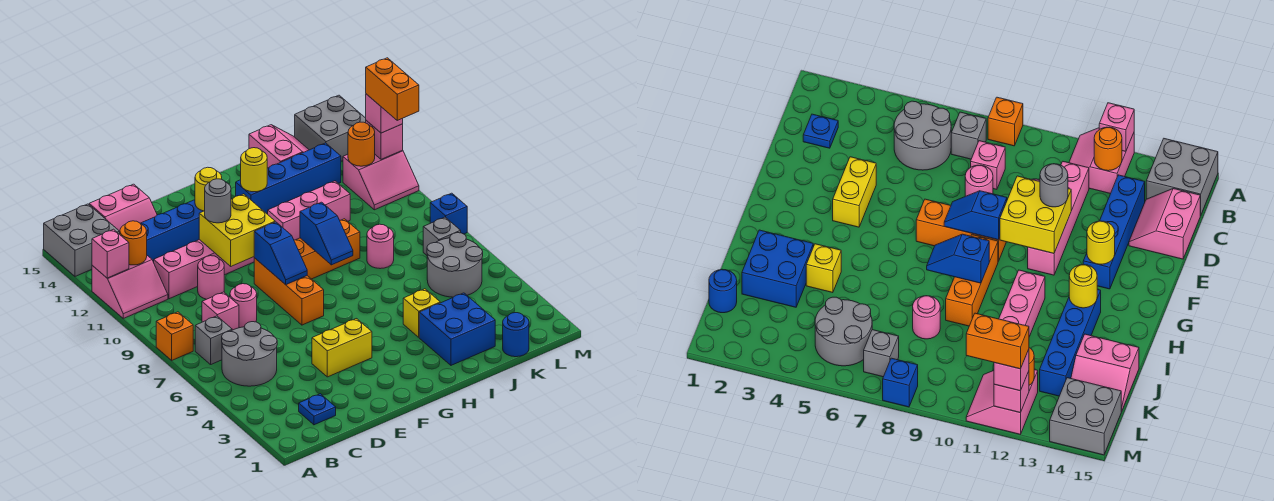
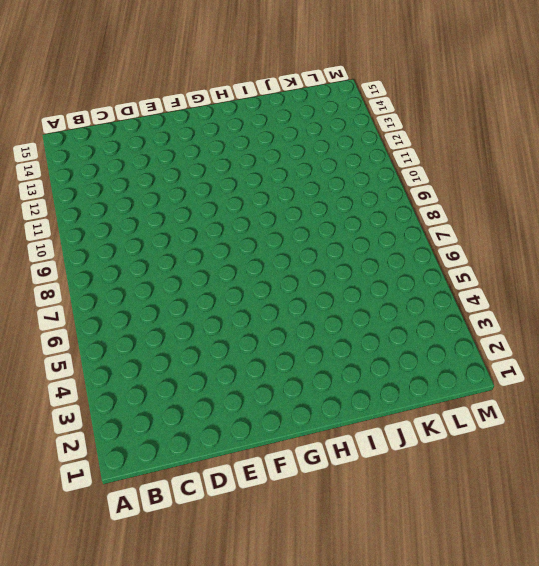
none -> orange brick A8 level 1
none -> pink slope A11:B12 level 1 top 12
none -> grey brick A14:B15 level 1
none -> grey round brick B5:C6 level 1

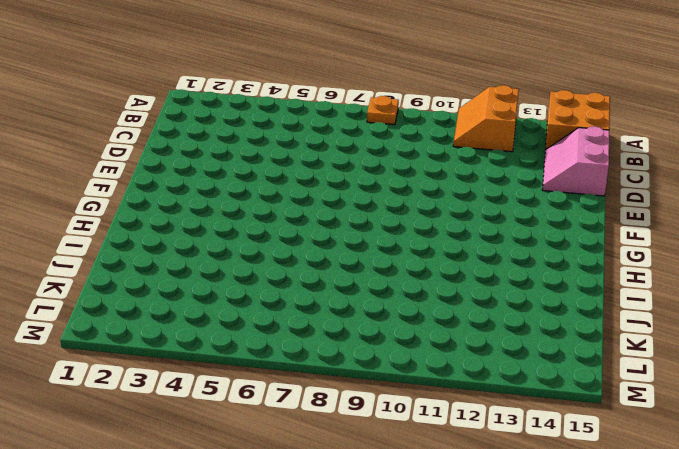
orange plate A8 level 1 -> orange brick A8 level 1
orange slope A11:B12 level 1 top 12 -> pink slope A11:B12 level 1 top 12
orange brick A14:B15 level 1 -> grey brick A14:B15 level 1
none -> grey round brick B5:C6 level 1
none -> grey brick B7 level 1
none -> blue plate C2 level 1
none -> pink brick C8 level 1

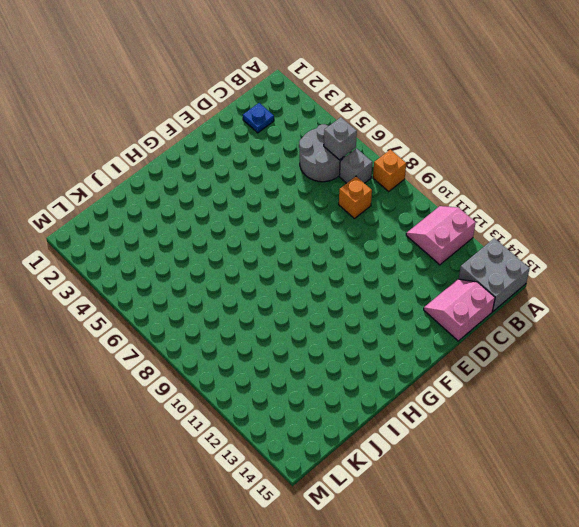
grey brick B6 level 2 -> grey brick L7 level 1
orange brick C8 level 1 -> pink brick C8 level 1
none -> pink brick C11:F11 level 1
none -> blue brick C13:F13 level 1
none -> pink round brick D8 level 1
none -> pink round brick D10 level 1

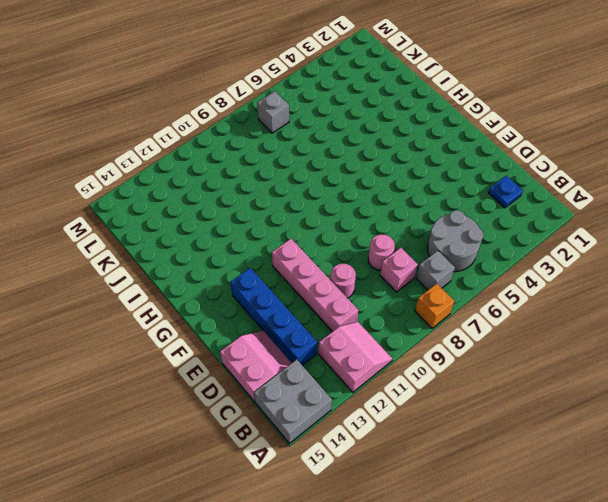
none -> yellow brick E4:F4 level 1
none -> orange brick F7:F9 level 1
none -> orange brick G9:I9 level 1
none -> pink brick H11:J11 level 1

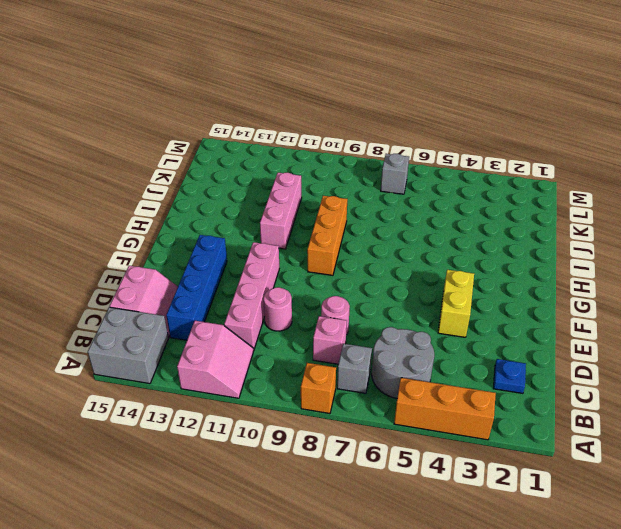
orange brick A3:A5 level 1 -> orange brick F7:F9 level 1
none -> blue brick H13:K13 level 1
none -> blue brick I2:J3 level 1
none -> yellow brick I4 level 1
none -> pink round brick J8 level 1

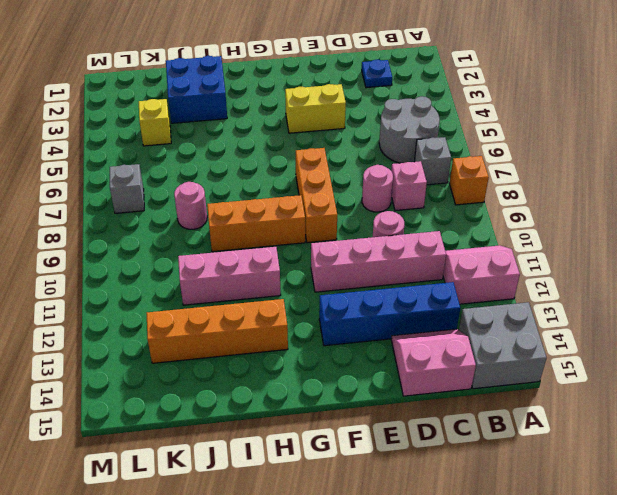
orange brick H13:K13 level 1 -> blue brick H13:K13 level 1
yellow brick K4 level 1 -> yellow brick I4 level 1
none -> pink slope J14:K15 level 1 top J
none -> blue round brick K1 level 1
none -> grey round brick K5:L6 level 1
none -> pink slope L11:M12 level 1 top 12

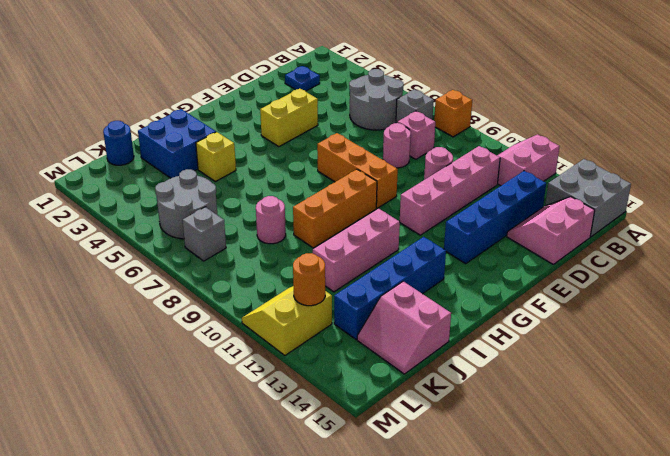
yellow slope L11:M12 level 1 top 12 -> pink slope L11:M12 level 1 top 12
none -> grey brick L14:M15 level 1
none -> blue brick M8 level 1
none -> pink brick A12 level 2
none -> orange round brick B12 level 2

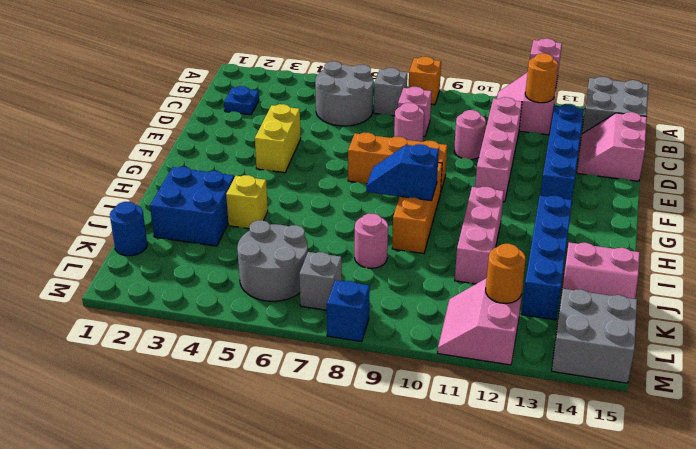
none -> yellow brick E10:F11 level 2
none -> blue slope F8:F9 level 2 top 9
none -> yellow round brick F13 level 2
none -> yellow round brick H13 level 2

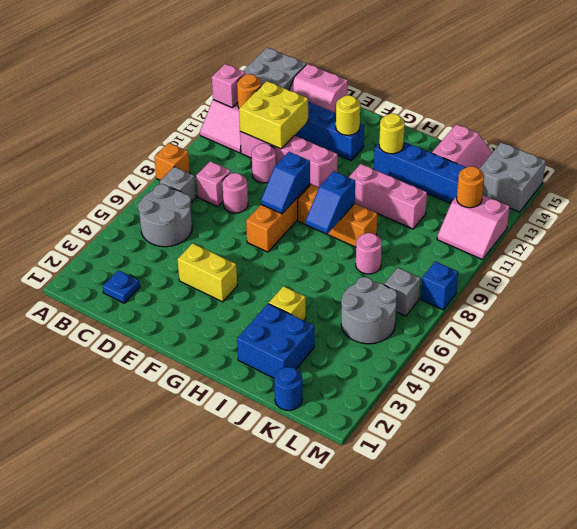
yellow brick C11:D12 level 2 -> yellow brick E10:F11 level 2
none -> pink brick M12 level 2
none -> grey round brick E11 level 3
none -> pink brick M12 level 3
none -> orange brick M11:M12 level 4

